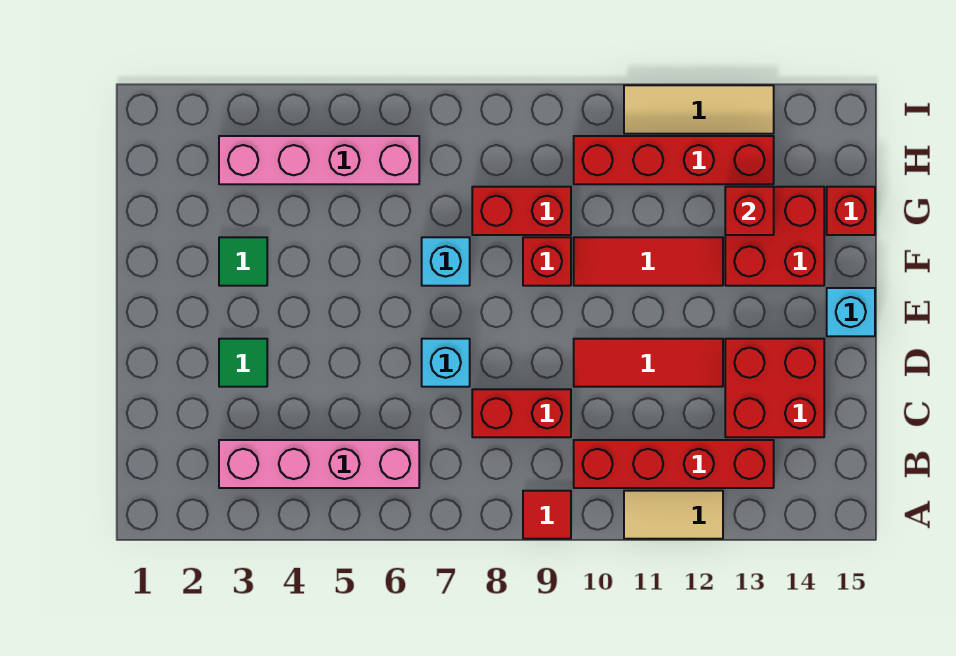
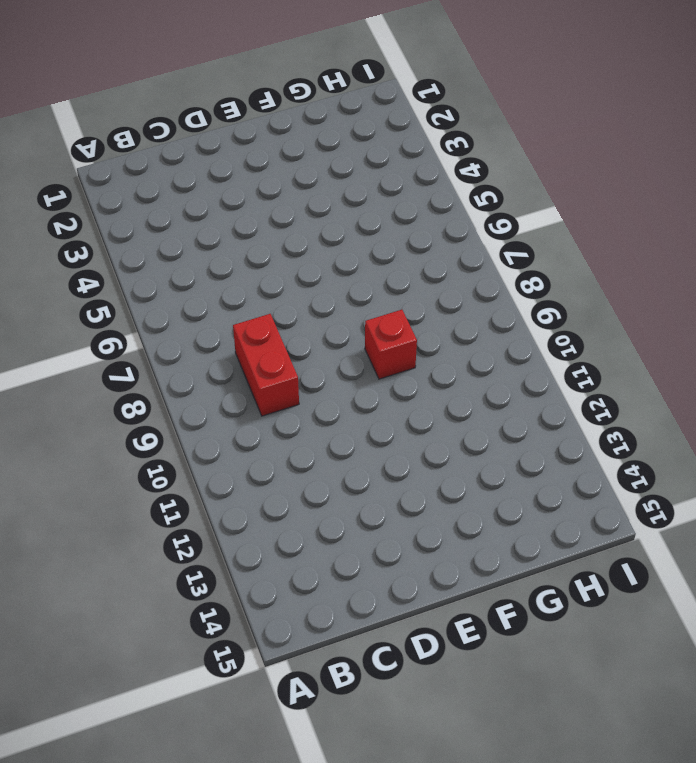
none -> red tile A9 level 1
none -> tan tile A11:A12 level 1
none -> pink brick B3:B6 level 1

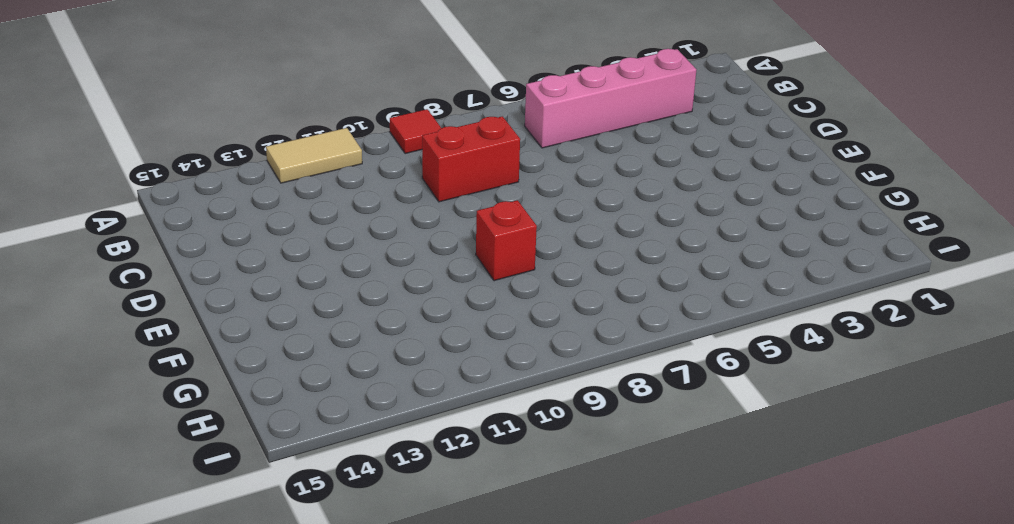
none -> red brick B10:B13 level 1
none -> red brick C13:D14 level 1
none -> green tile D3 level 1

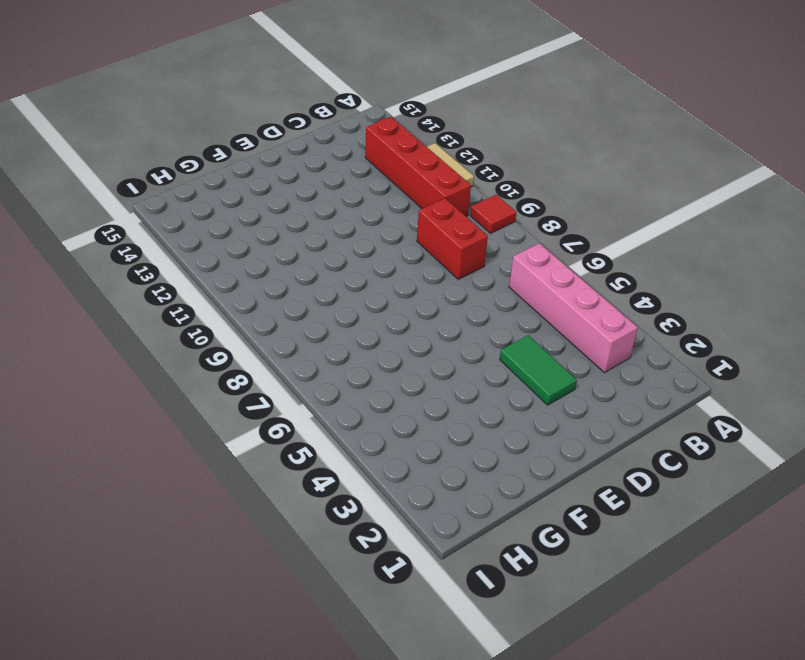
green tile D3:D4 level 1 -> green tile D3 level 1
none -> red brick C13:D14 level 1
none -> cyan brick D7 level 1
none -> red tile D10:D12 level 1

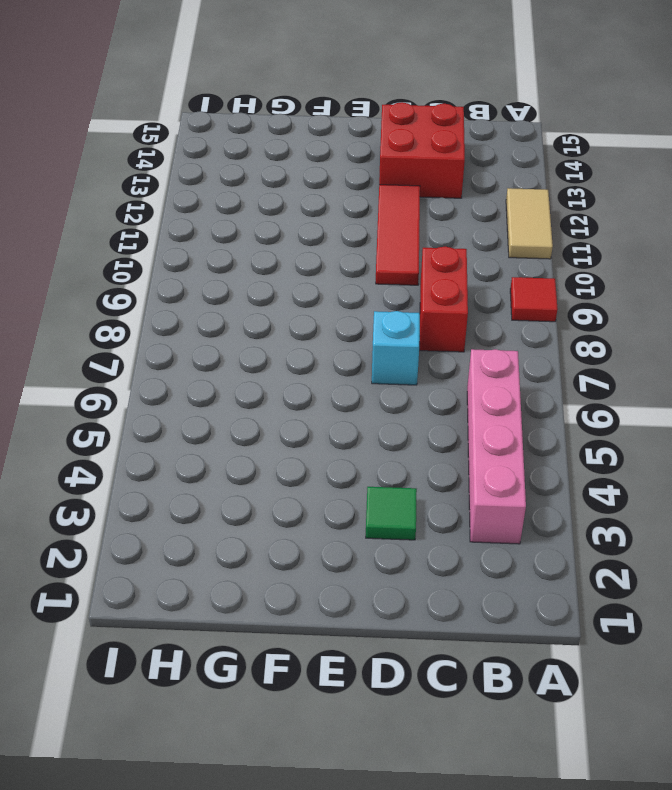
none -> red brick B10:B13 level 1
none -> cyan brick E15 level 1
none -> green tile F3 level 1

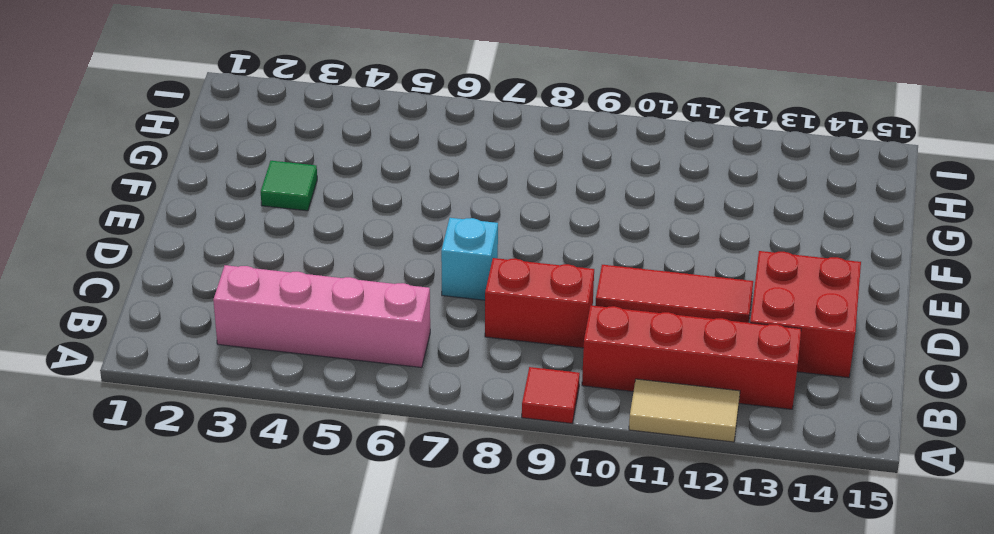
none -> green tile D3 level 1
none -> cyan brick E15 level 1
none -> cyan brick F7 level 1

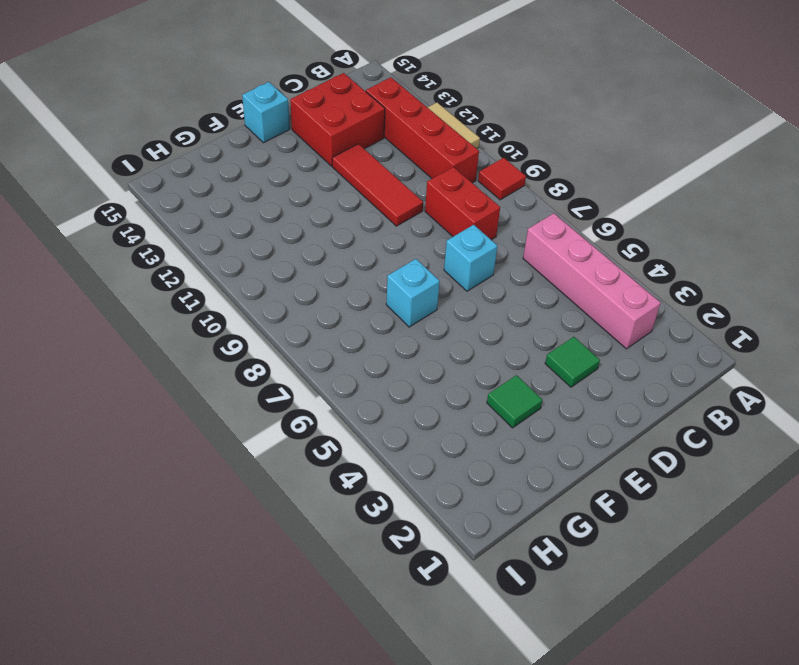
none -> red brick F9 level 1
none -> red tile F10:F12 level 1
none -> red brick F13:G14 level 1

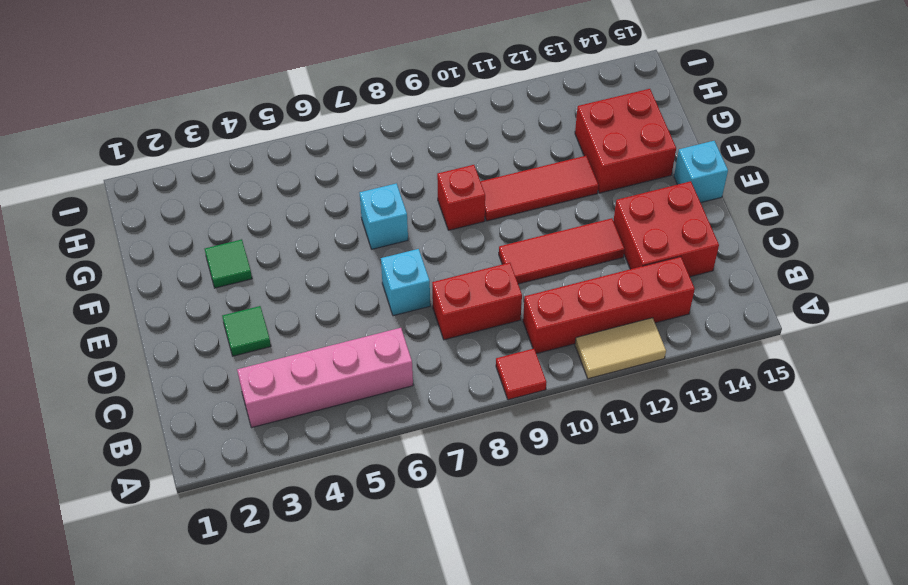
none -> red brick G8:G9 level 1
none -> red brick G15 level 1
none -> pink brick H3:H6 level 1

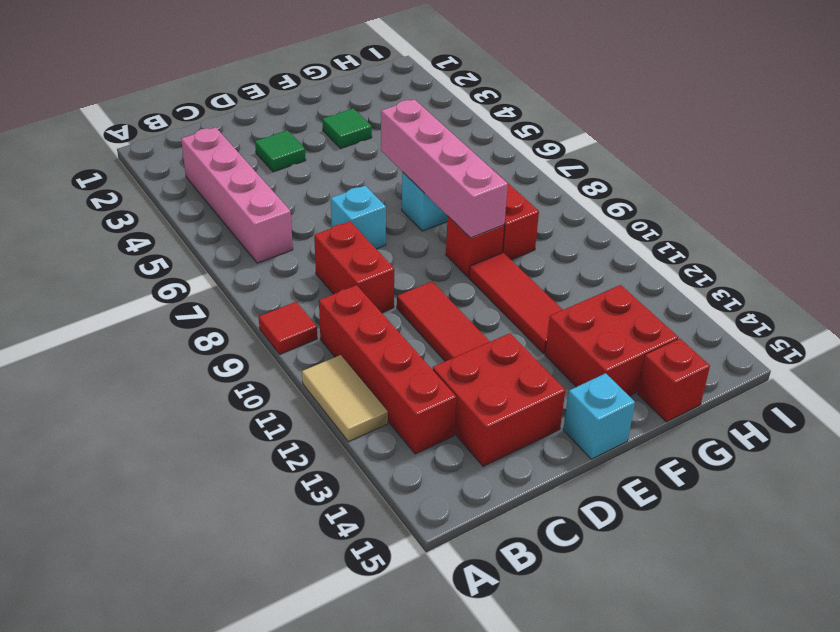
pink brick F6:F9 level 2 -> pink brick H3:H6 level 1
none -> red brick H10:H13 level 1
none -> tan tile I11:I13 level 1
none -> red brick G13 level 2

